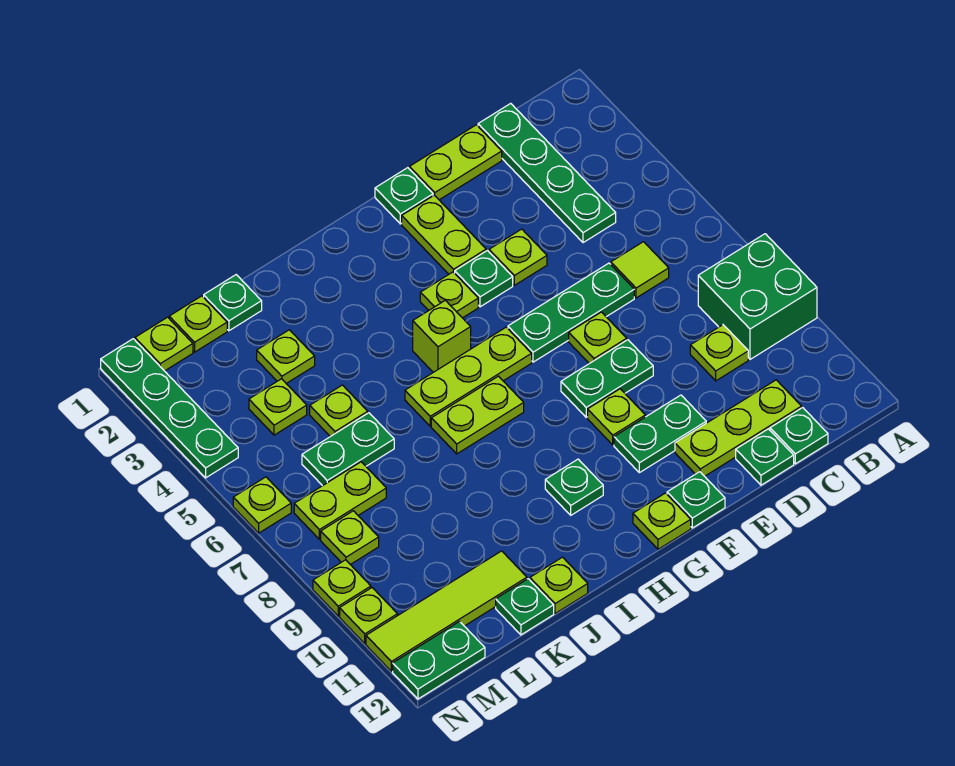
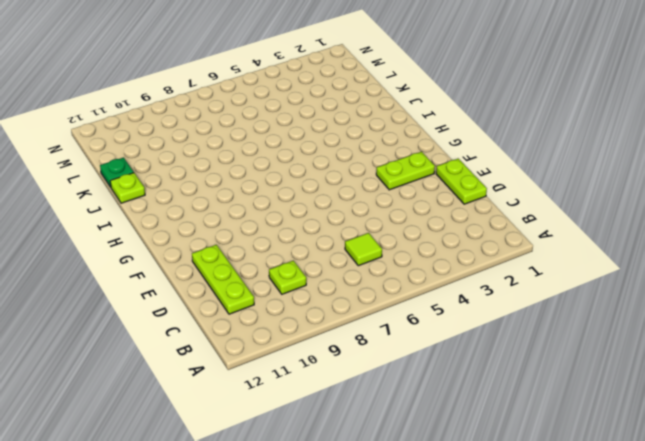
none -> green brick A8:B9 level 1
none -> green plate C1:C4 level 1
none -> green plate C12 level 1
none -> green plate D6:F6 level 1

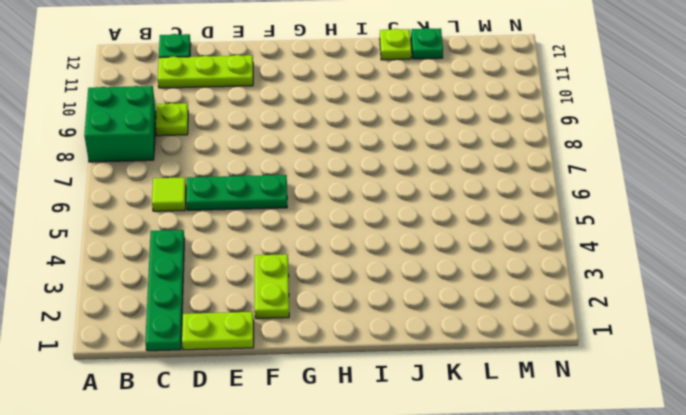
none -> green plate D12 level 1
none -> lime plate E4 level 1
none -> lime plate E7 level 1
none -> green plate E8:F8 level 1

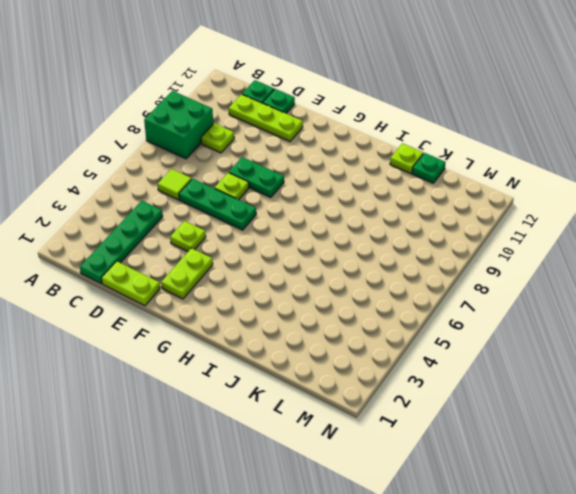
none -> green plate E10:F10 level 1
none -> green plate F1 level 1
none -> green plate F4 level 1
none -> lime plate F9 level 1

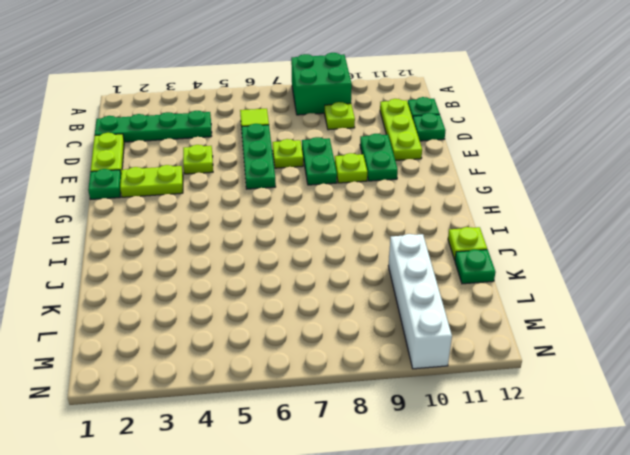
white brick K10:N10 level 1 -> lime plate N10 level 1
none -> green plate F4 level 1
none -> green plate F12 level 1
none -> lime plate G4 level 1
none -> lime plate G6:I6 level 1

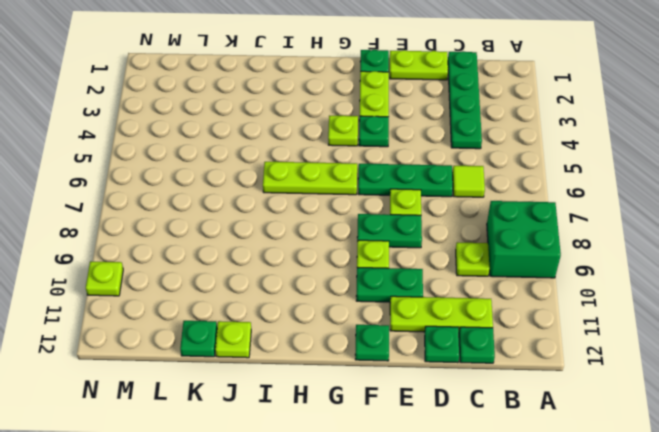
none -> lime plate E4 level 1
none -> lime plate G12 level 1
none -> lime brick H5 level 1
none -> lime plate H7:I7 level 1

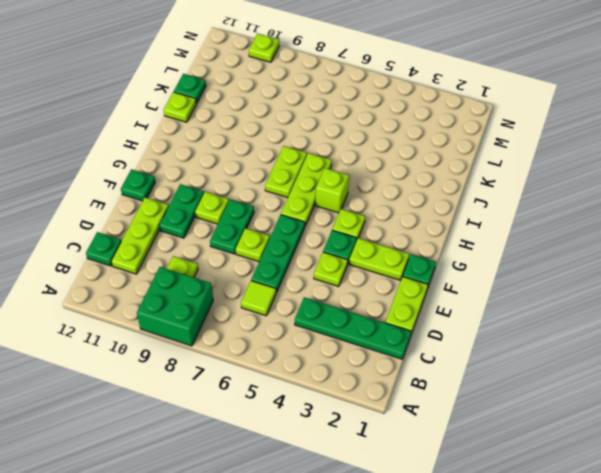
none -> green plate D12 level 1
none -> lime plate G12 level 1
none -> green plate H10 level 1
none -> green plate K1 level 1

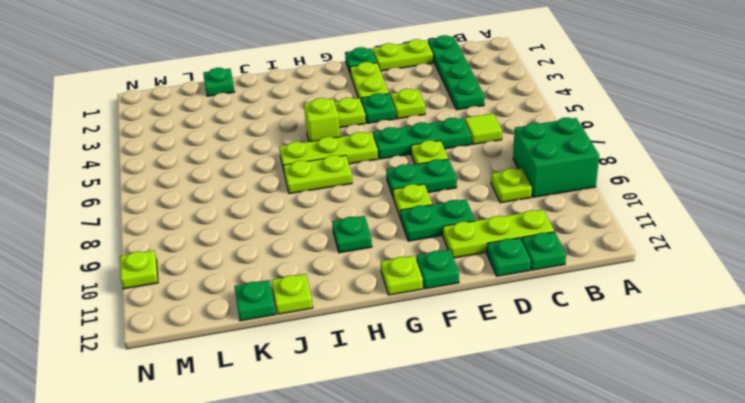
none -> lime plate K3 level 1
none -> lime plate K5 level 1
none -> green plate K6:L6 level 1
none -> lime tile K11:N11 level 1

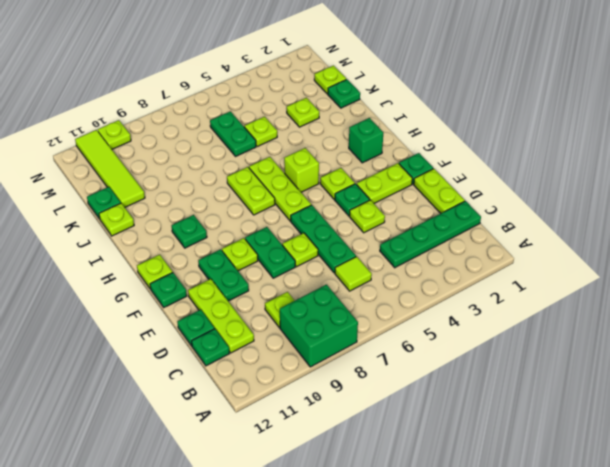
green brick H2 level 1 -> none
none -> lime plate L4 level 1
none -> lime plate L7:M7 level 1
none -> lime plate M1 level 1
none -> lime plate M8 level 1

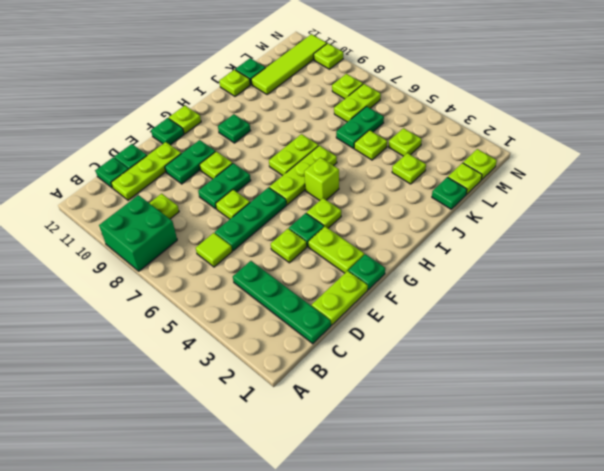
none -> green plate M12:N12 level 1
none -> green plate N1:N4 level 1
none -> lime plate N6 level 1
none -> lime plate N9 level 1

